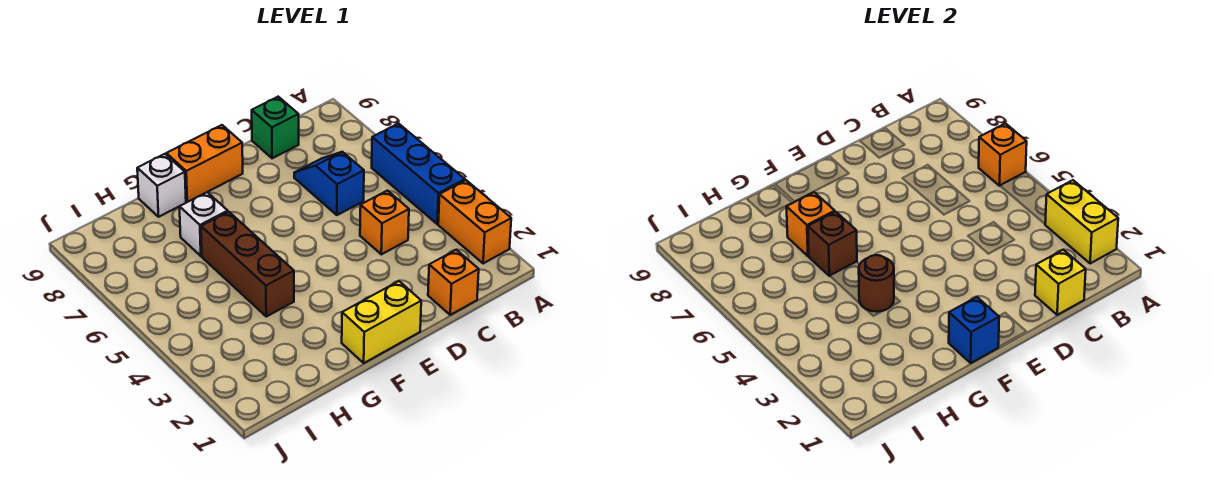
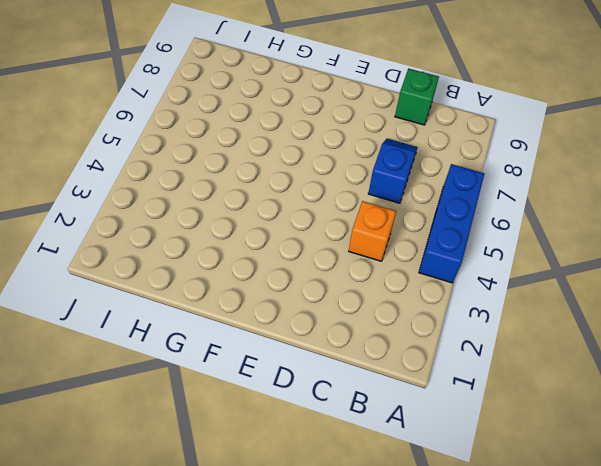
none -> orange brick A2:A3 level 1
none -> orange brick C1 level 1
none -> yellow brick E1:F1 level 1

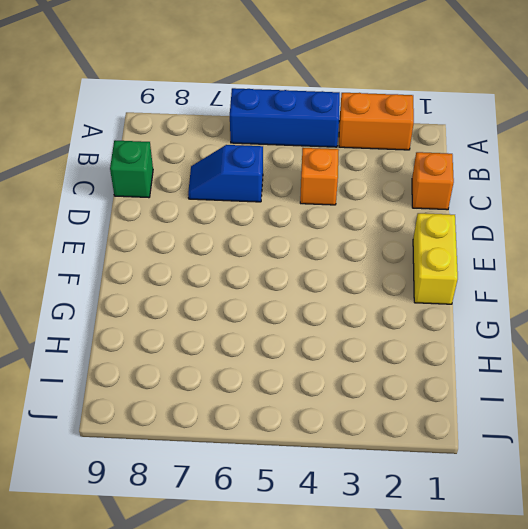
none -> orange brick E9:F9 level 1
none -> brown brick G4:G6 level 1
none -> white brick G7 level 1

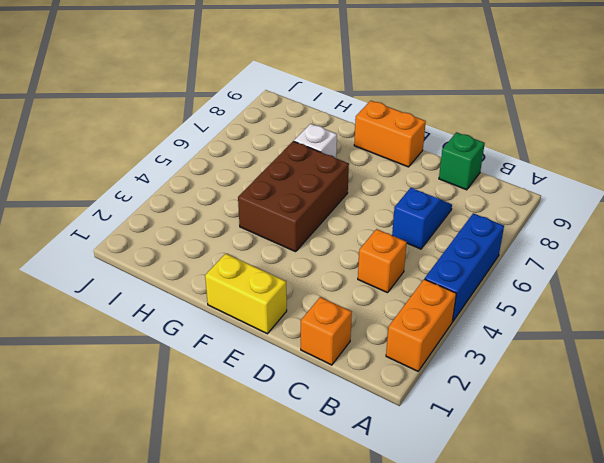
brown brick F4:G6 level 1 -> brown brick G4:G6 level 1
none -> white brick G9 level 1
none -> yellow brick A2:A3 level 2
none -> orange brick A6 level 2

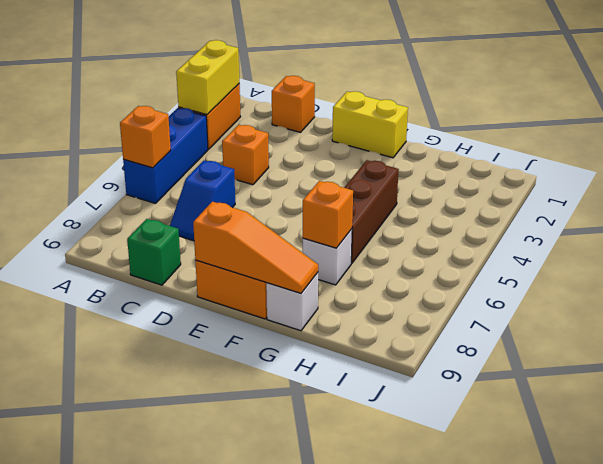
orange slope E9:G9 level 2 top E -> none
none -> yellow brick C1 level 2
none -> blue brick F1 level 2
none -> brown round brick G4 level 2

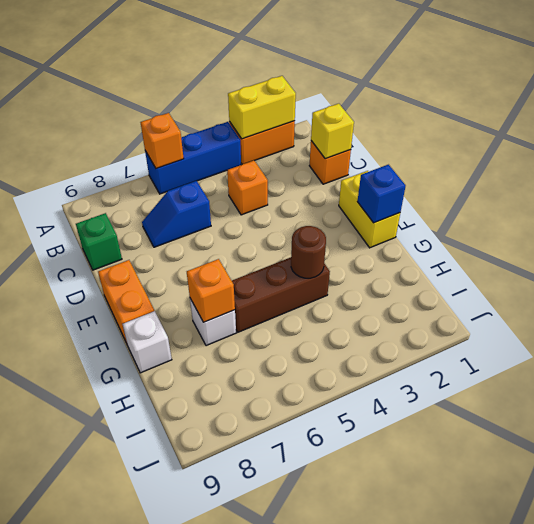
none -> brown brick G6 level 2

